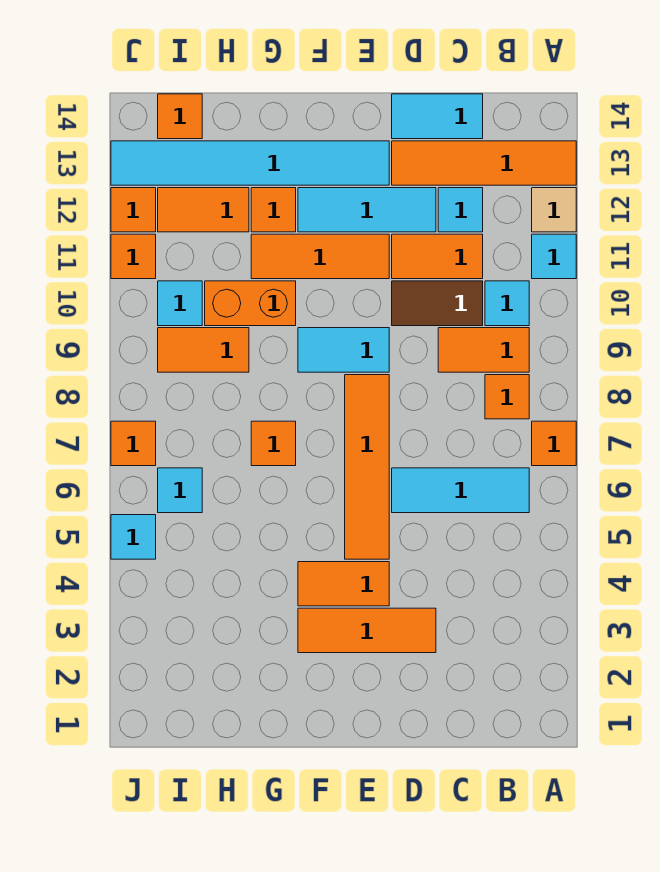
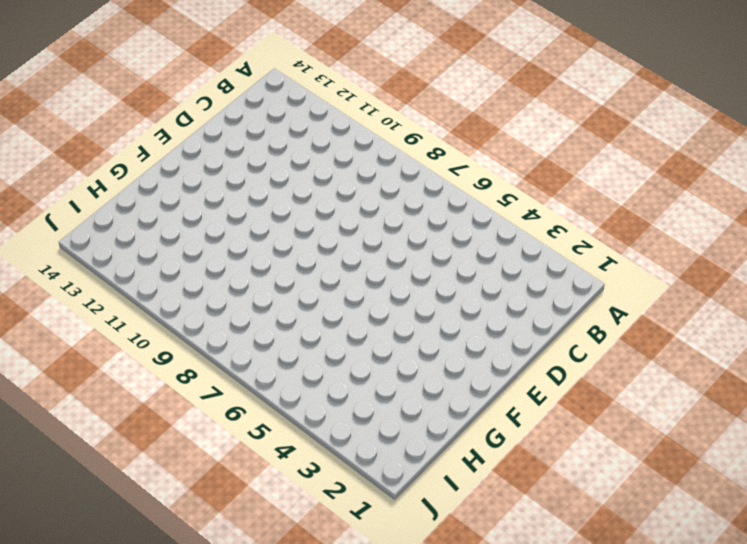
none -> orange tile A7 level 1
none -> cyan tile A11 level 1
none -> tan tile A12 level 1
none -> orange tile A13:D13 level 1

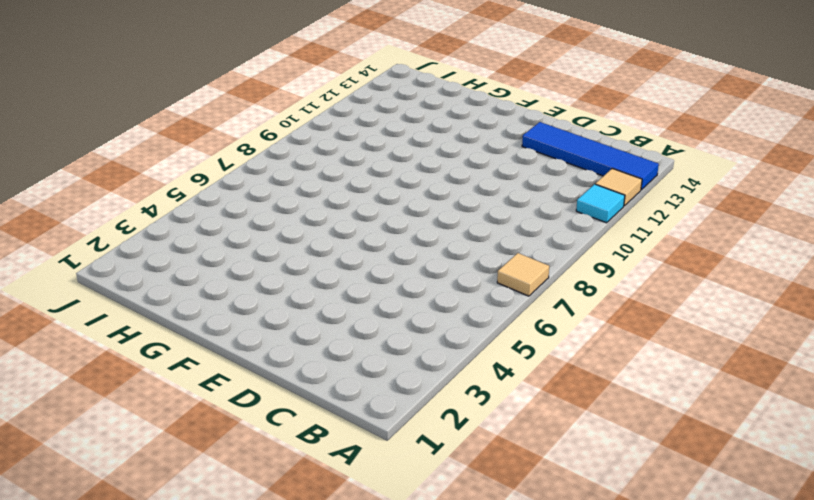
tan tile A7 level 1 -> orange tile A7 level 1
blue tile A13:D13 level 1 -> orange tile A13:D13 level 1
none -> cyan tile B6:D6 level 1
none -> orange tile B8 level 1
none -> orange tile B9:C9 level 1
none -> cyan tile B10 level 1

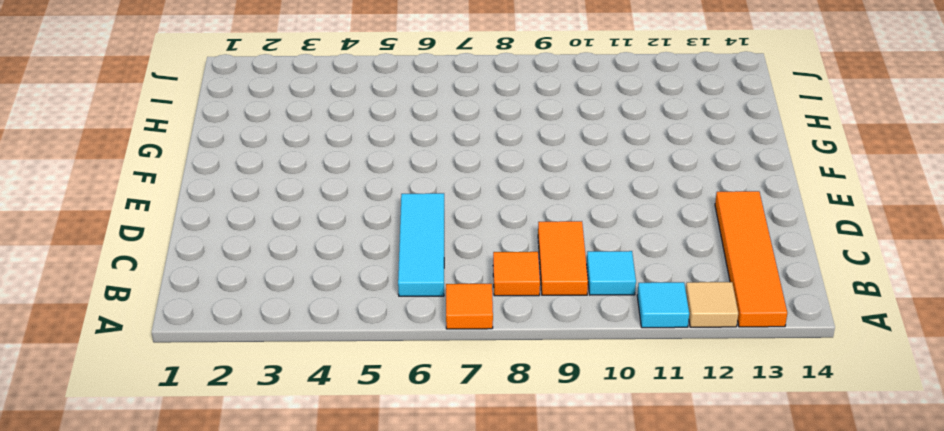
none -> brown tile C10:D10 level 1
none -> orange tile C11:D11 level 1
none -> cyan tile C12 level 1
none -> cyan tile C14:D14 level 1

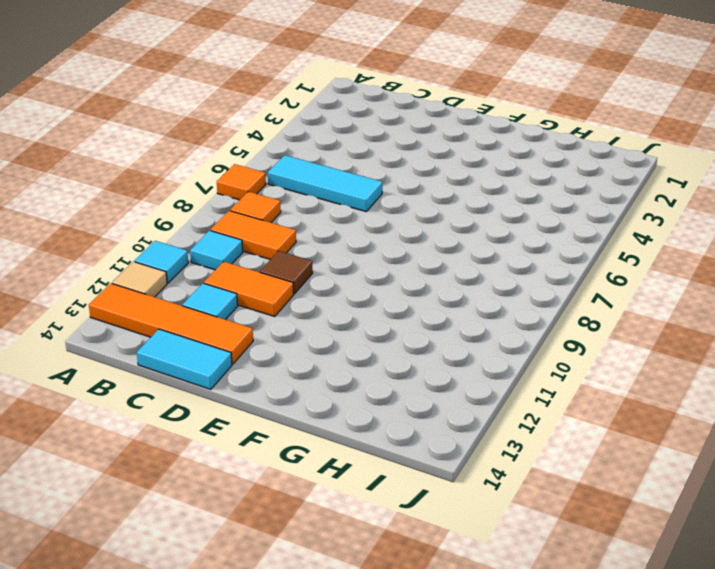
brown tile D10 level 1 -> brown tile C10:D10 level 1
none -> orange tile D3:F3 level 1
none -> cyan tile D12:F12 level 1
none -> orange tile E4:F4 level 1
none -> orange tile E5:E8 level 1

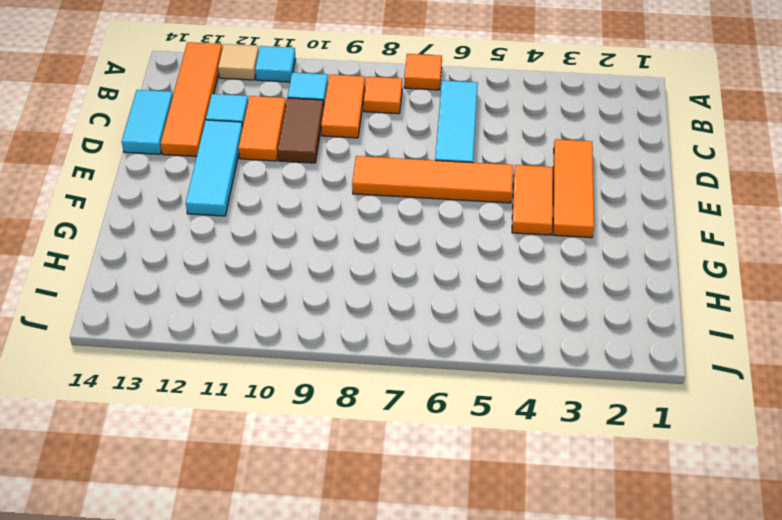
none -> cyan tile E9:F9 level 1
none -> orange tile E11:G11 level 1
none -> cyan tile E13:J13 level 1
none -> orange tile G7 level 1

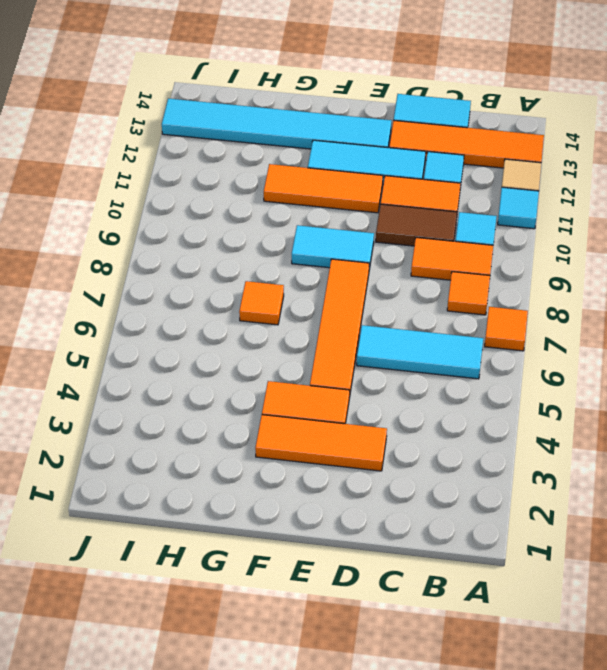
none -> orange brick G10:H10 level 1
none -> orange tile G12 level 1
none -> orange tile H9:I9 level 1
none -> orange tile H12:I12 level 1

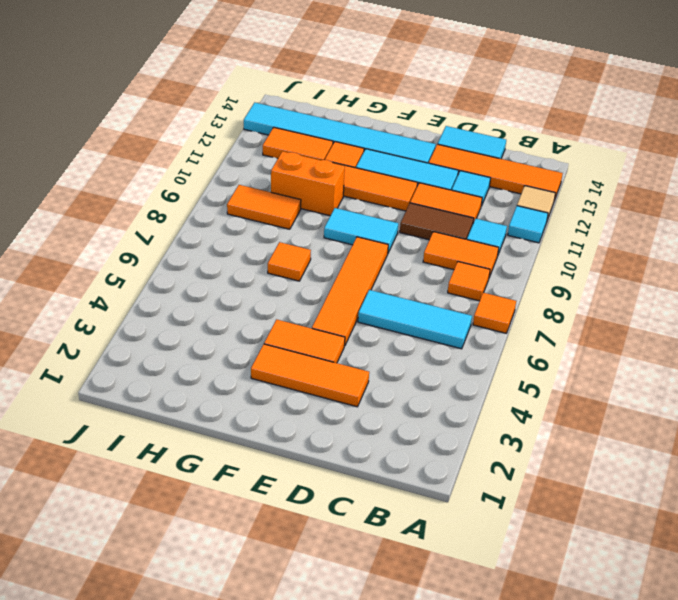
none -> cyan tile I6 level 1
none -> cyan tile I10 level 1
none -> orange tile I14 level 1
none -> cyan tile J5 level 1

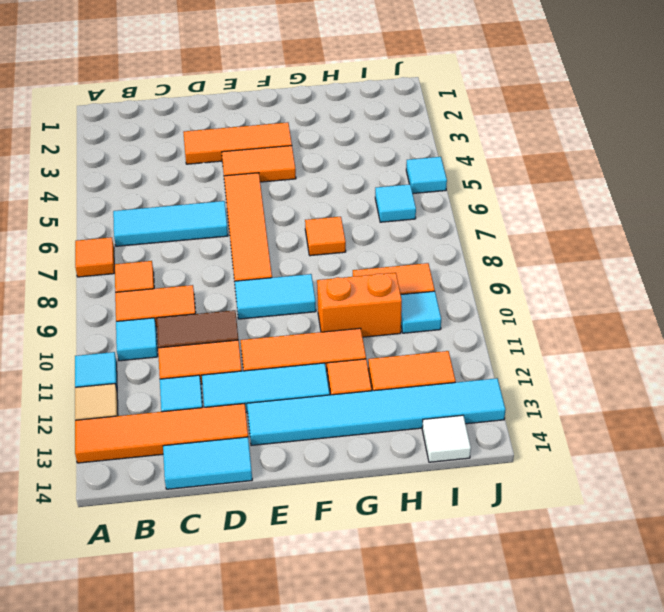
white tile I14 level 1 -> orange tile I14 level 1
none -> orange tile J7 level 1
none -> orange tile J11 level 1
none -> orange tile J12 level 1

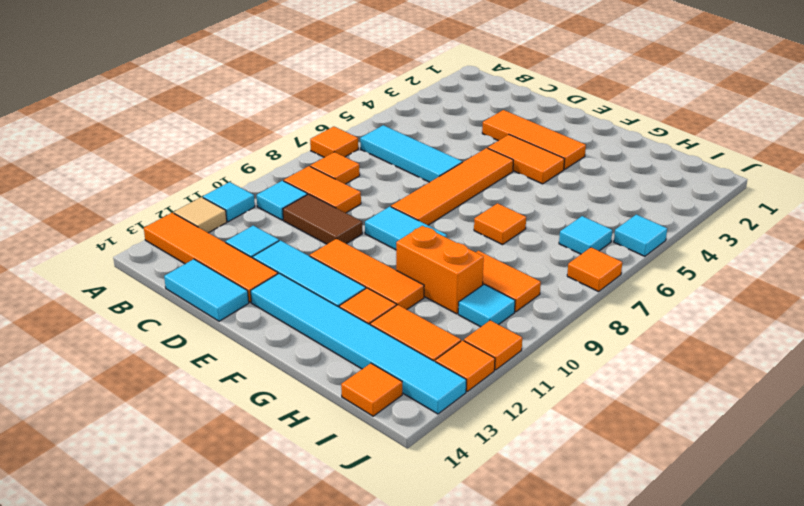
none -> orange tile C11:D11 level 1

